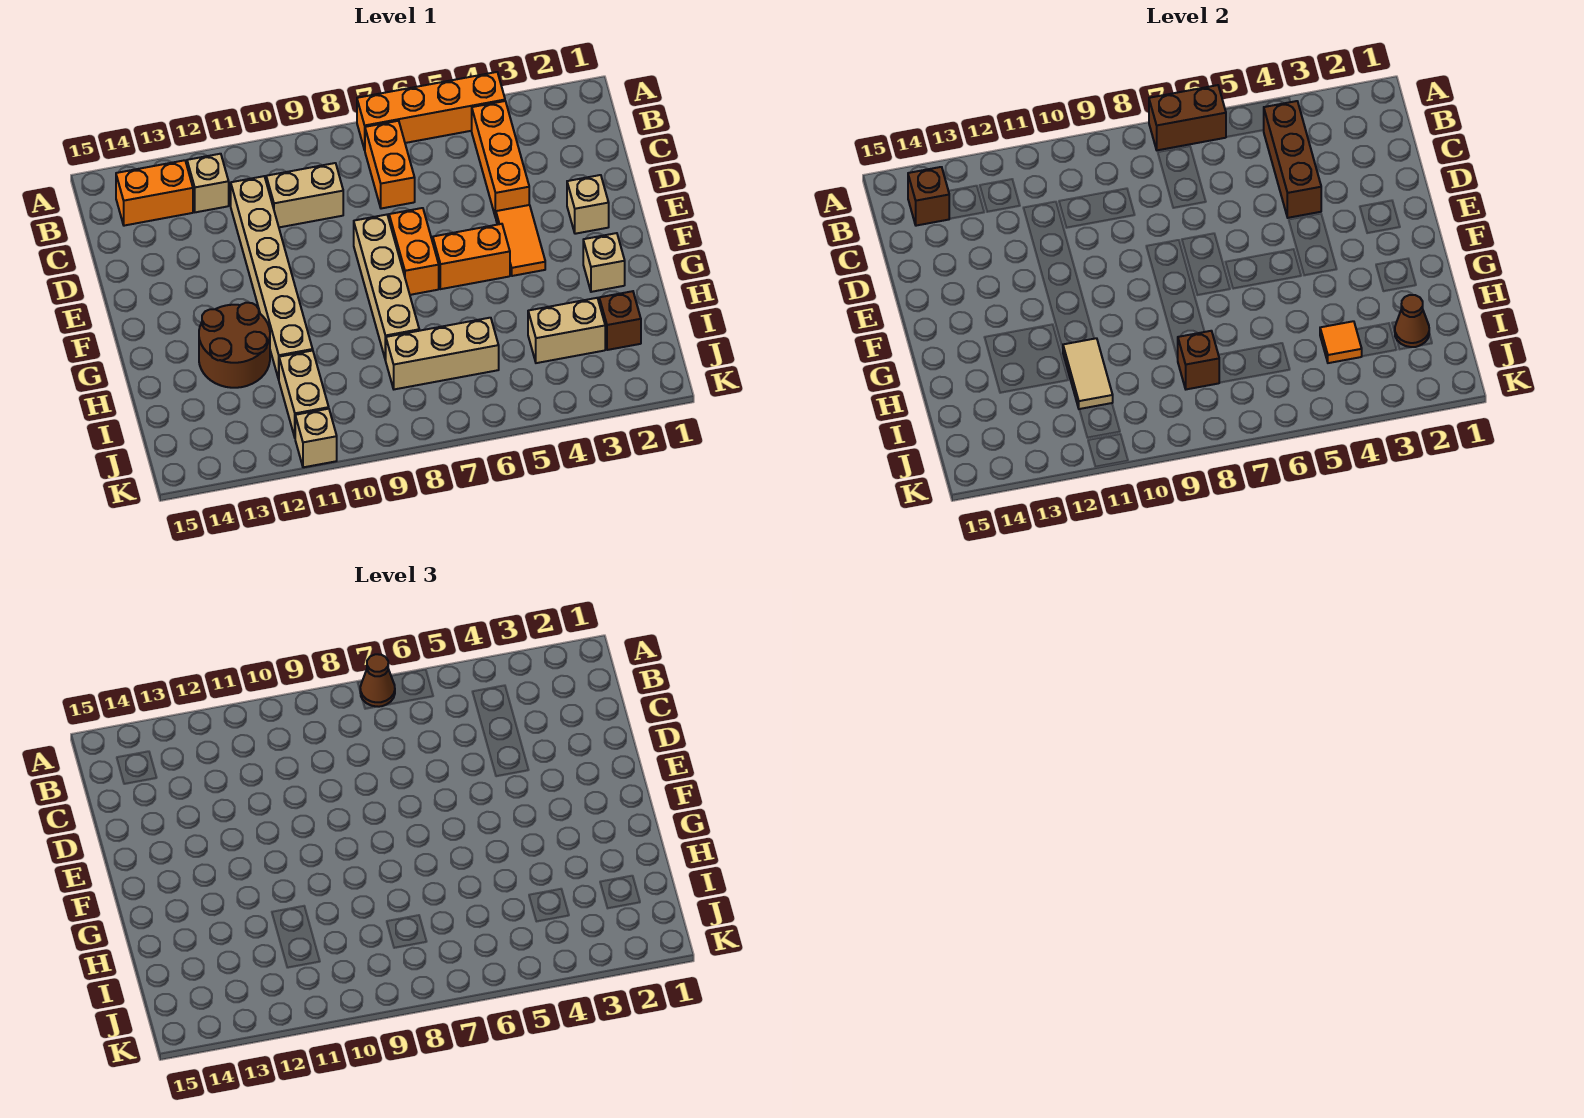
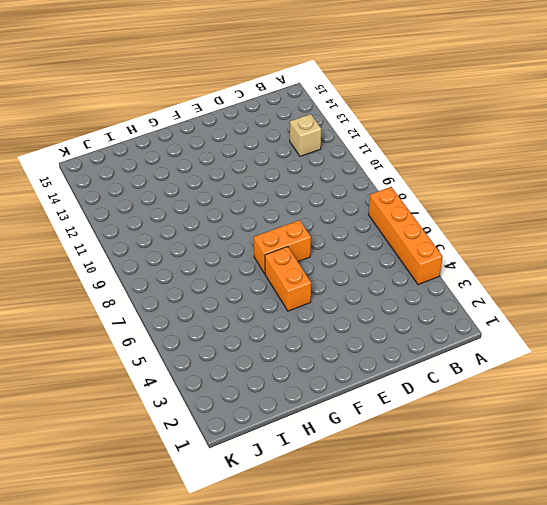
none -> orange brick B4:D4 level 1
none -> orange brick B7:C7 level 1
none -> orange brick B13:B14 level 1

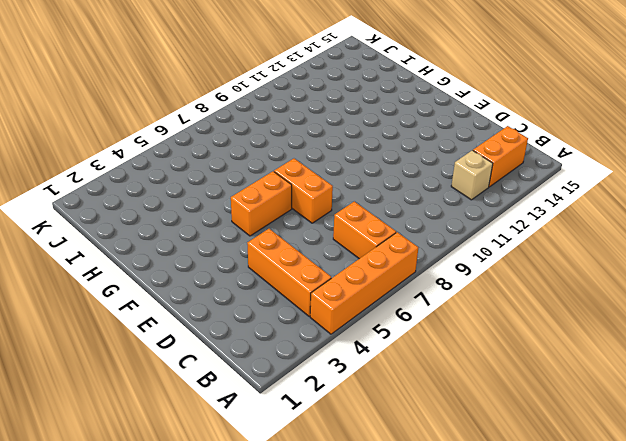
none -> tan brick C9:C10 level 1
none -> tan brick C11:H11 level 1
none -> tan brick E2 level 1

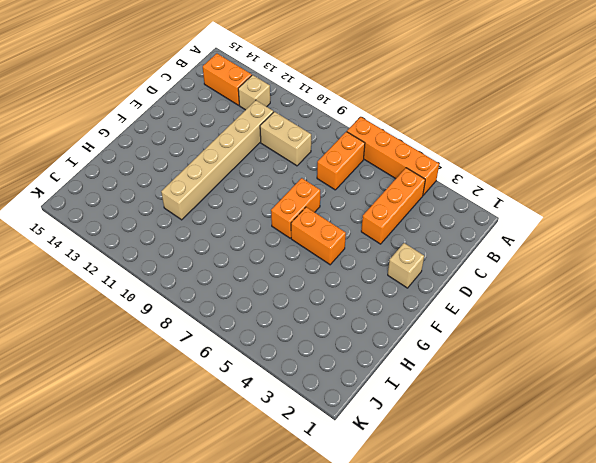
none -> orange tile E4:F4 level 1
none -> tan brick E8:H8 level 1
none -> tan brick G2 level 1

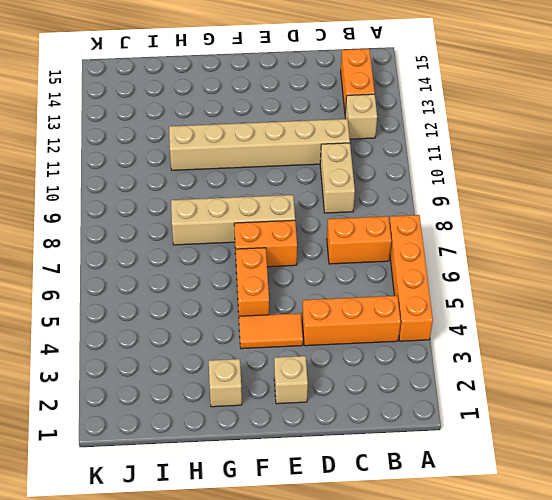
none -> brown round brick G12:H13 level 1
none -> brown brick I2 level 1
none -> tan brick I3:I4 level 1

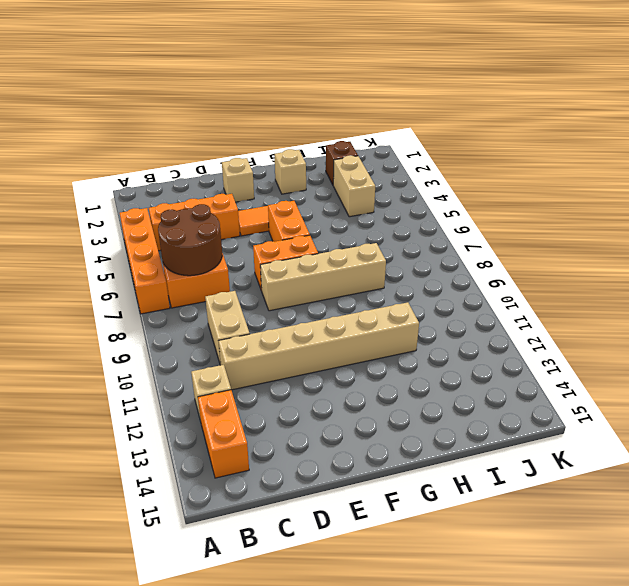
brown round brick B6:C7 level 2 -> brown round brick G12:H13 level 1
none -> tan brick I6:I8 level 1
none -> tan brick I11:J11 level 1
none -> tan brick K11 level 1

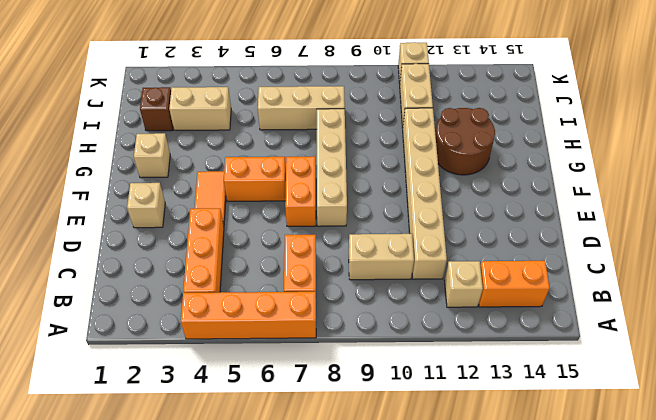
none -> brown brick A6:A7 level 2
none -> brown brick B4:D4 level 2
none -> brown brick B14 level 2

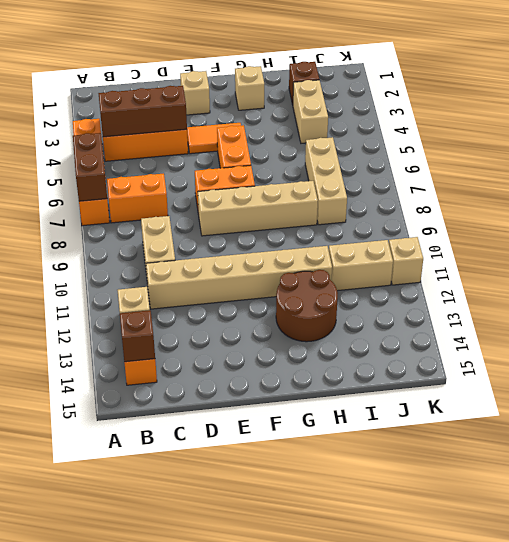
none -> tan tile H11:I11 level 2
none -> brown cone I2 level 2
none -> orange tile I4 level 2

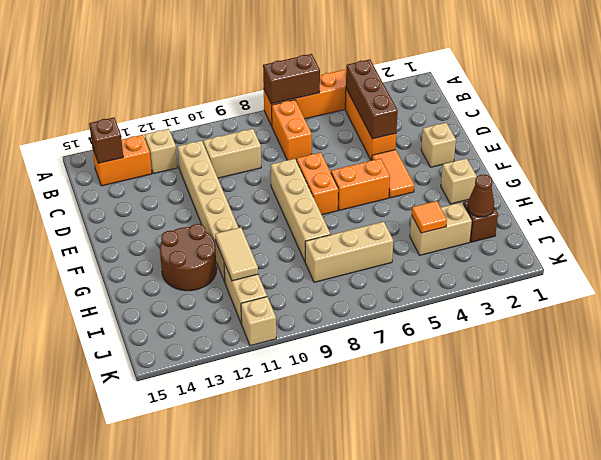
none -> brown brick I8 level 2
none -> brown cone A7 level 3

